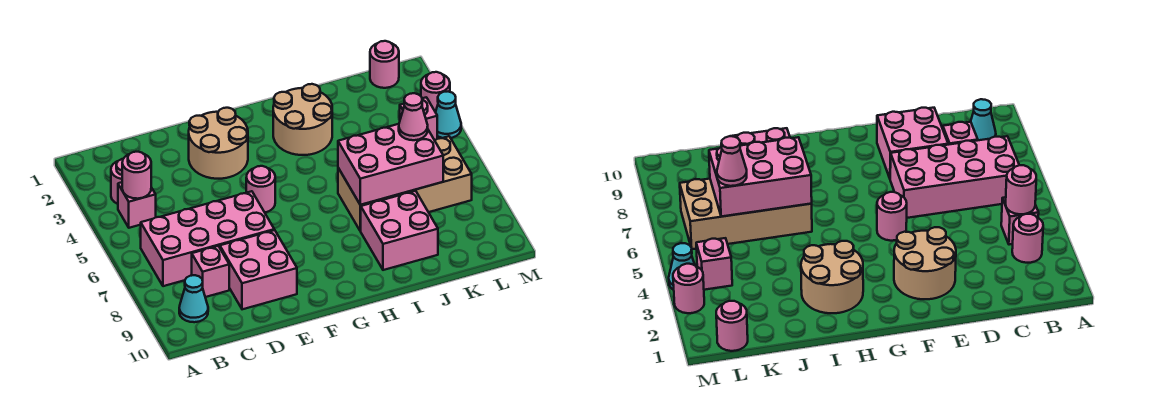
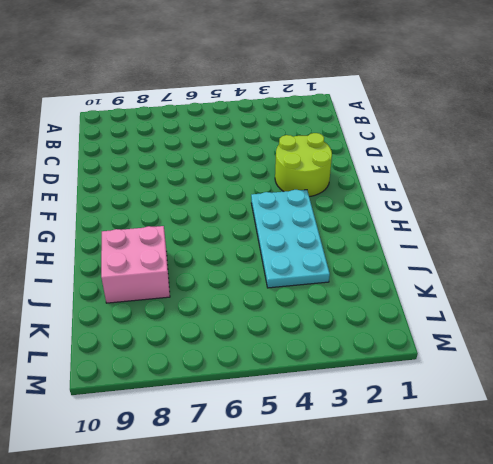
lime round brick E2:F3 level 1 -> tan round brick E2:F3 level 1
cyan plate G3:J4 level 1 -> tan round brick H2:I3 level 1
none -> pink round brick B3 level 1
none -> pink brick B4 level 1
none -> pink brick B6:E7 level 1

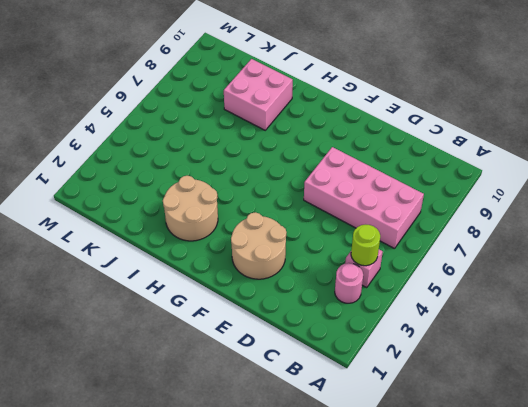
lime round brick B4 level 2 -> pink round brick B4 level 2
none -> cyan cone B9 level 1
none -> pink brick C8 level 1
none -> pink brick D8:E9 level 1

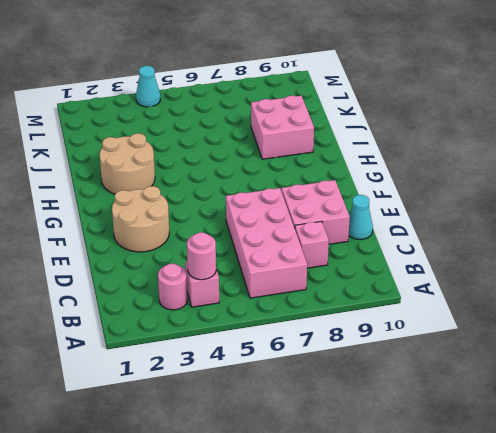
cyan cone D10 level 1 -> cyan cone B9 level 1
none -> pink round brick F5 level 1
none -> tan brick I6:L7 level 1
none -> pink round brick L1 level 1

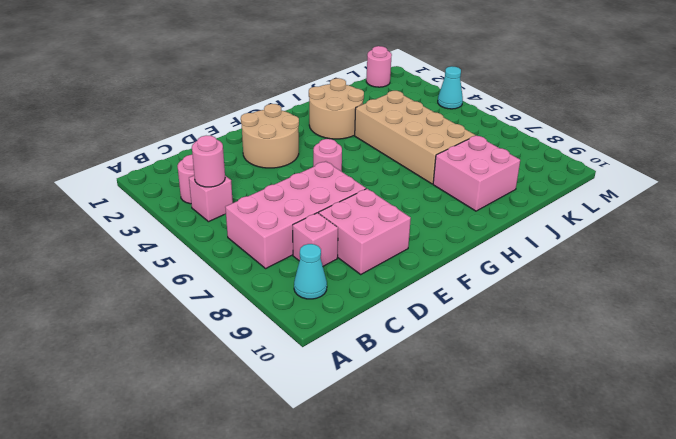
tan brick I4:J7 level 1 -> tan brick I6:L7 level 1
none -> pink brick L4 level 1
none -> pink round brick M3 level 1
none -> pink brick I6:K7 level 2

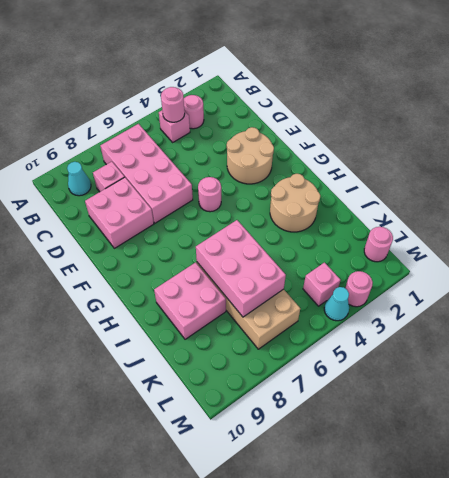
none -> pink cone K6 level 3

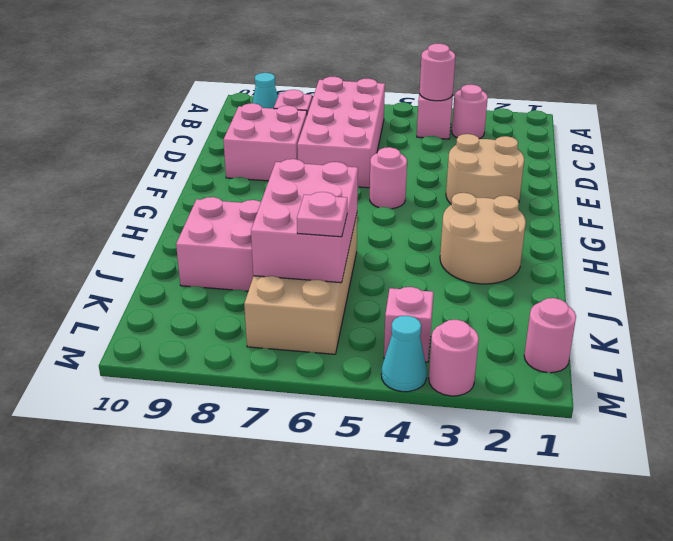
pink plate K6 level 3 -> pink cone K6 level 3

